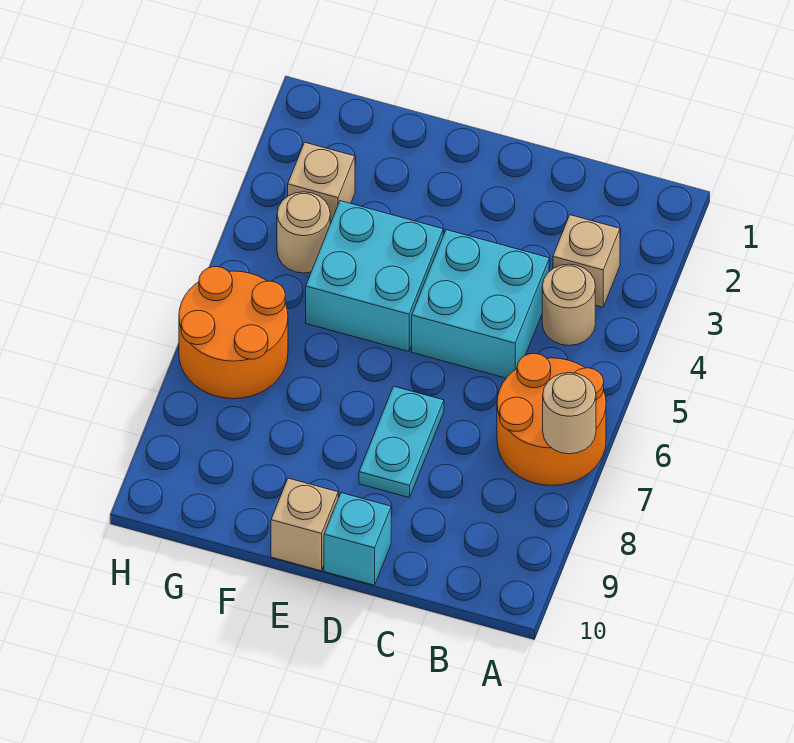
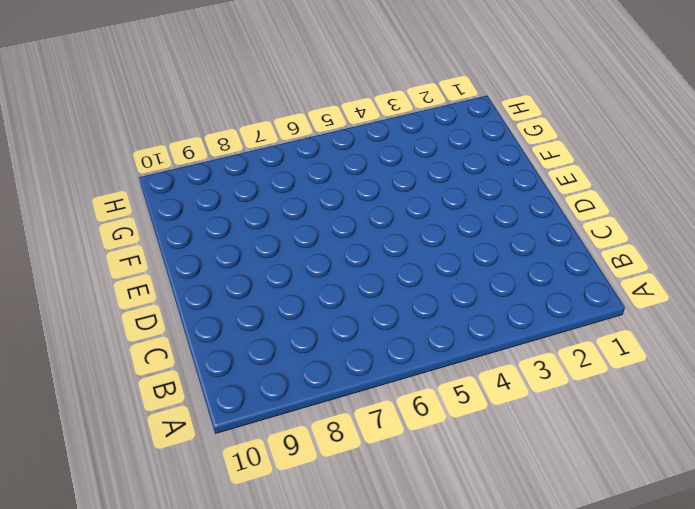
none -> orange round brick A6:B7 level 1
none -> tan brick B3 level 1
none -> tan round brick B4 level 1

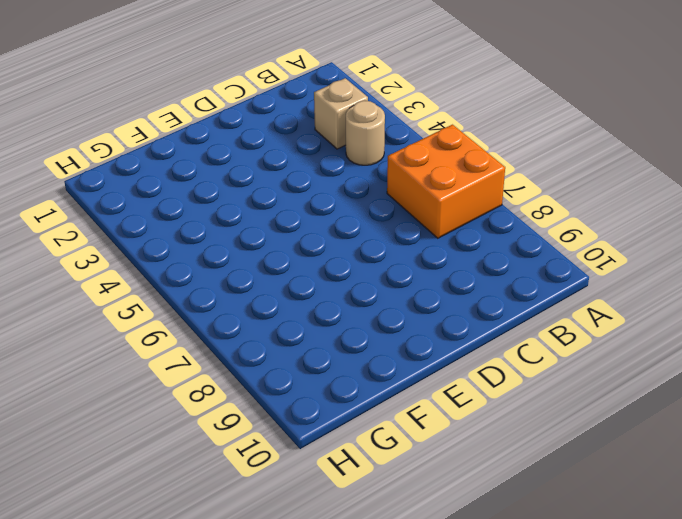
orange brick A6:B7 level 1 -> orange round brick A6:B7 level 1
none -> cyan brick C4:D5 level 1
none -> cyan plate D7:D8 level 1
none -> cyan brick D10 level 1

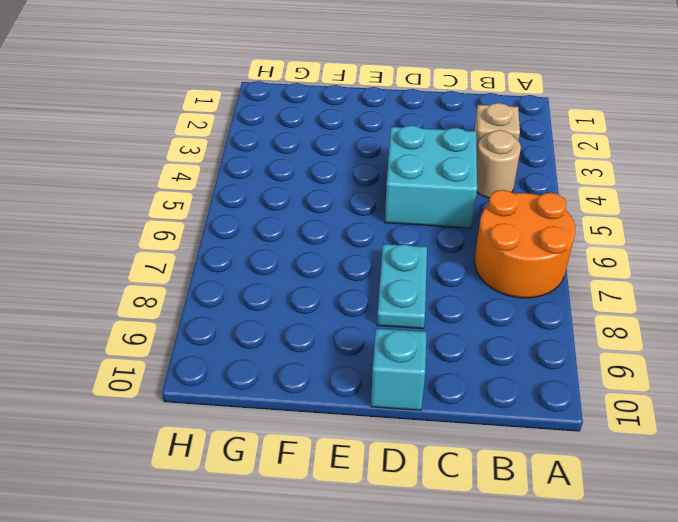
none -> cyan brick E4:F5 level 1
none -> tan brick E10 level 1
none -> tan brick G3 level 1

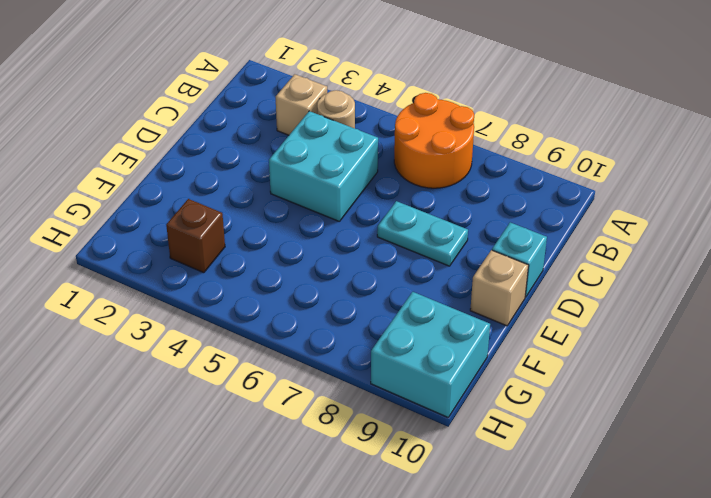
brown brick G3 level 1 -> tan brick G3 level 1
cyan brick G9:H10 level 1 -> cyan brick E4:F5 level 1
none -> tan round brick G4 level 1
none -> orange round brick G6:H7 level 1
none -> tan round brick A7 level 2

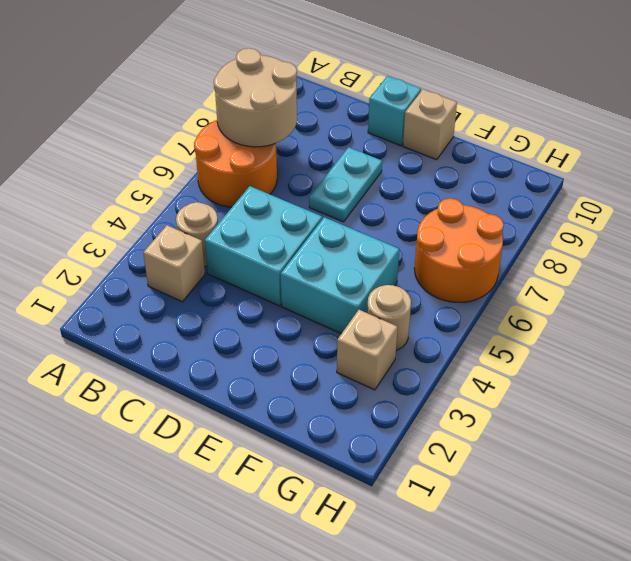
tan round brick A7:B8 level 2 -> tan round brick A7 level 2

